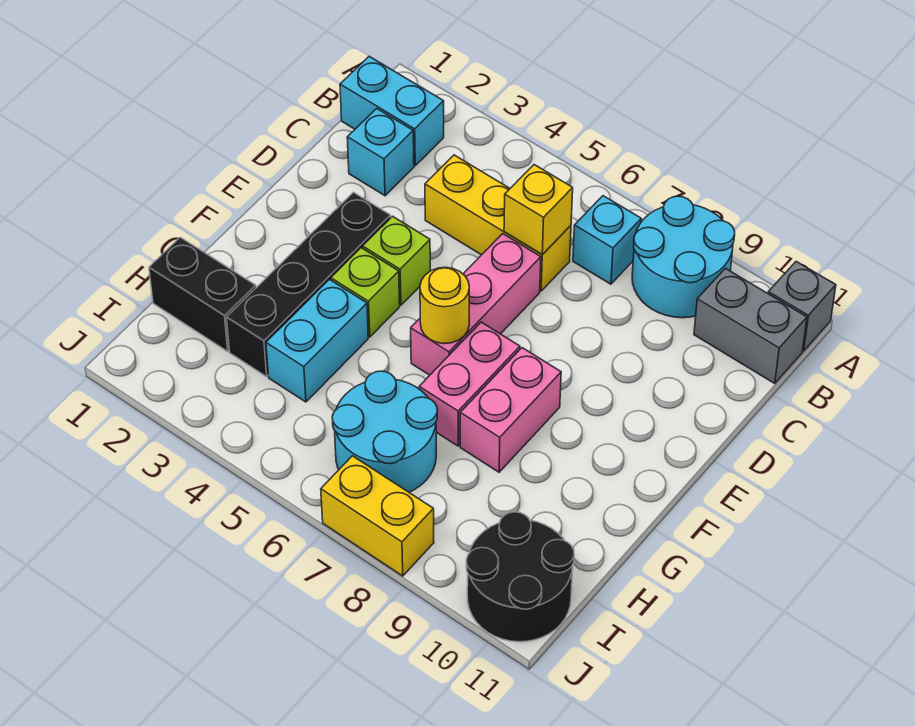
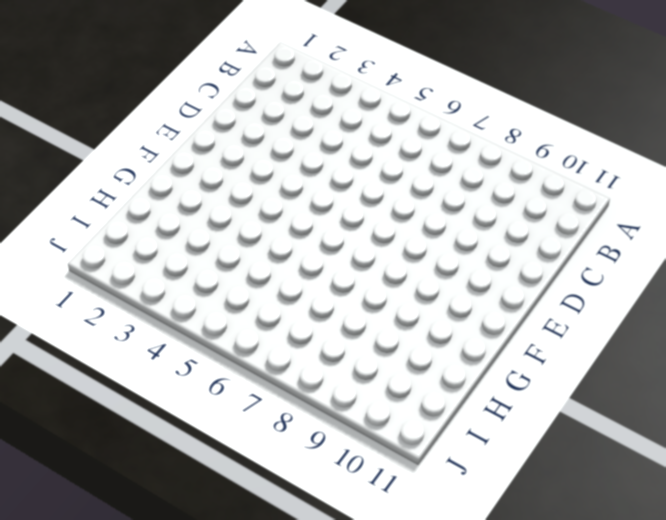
none -> cyan round brick A8:B9 level 1
none -> grey brick A11 level 1
none -> cyan brick B1:B2 level 1

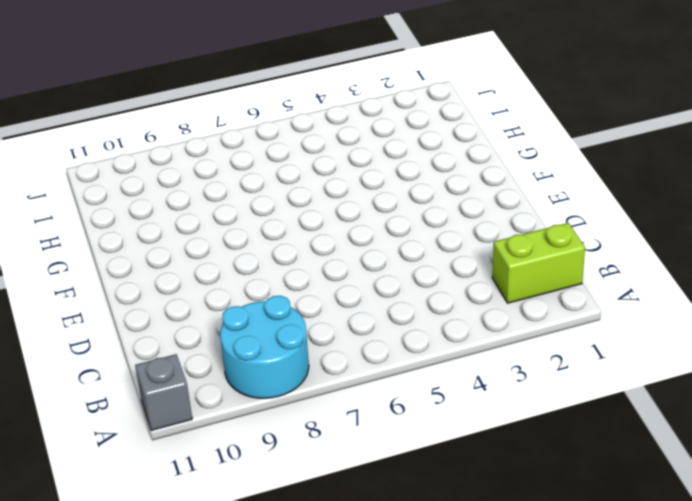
lime brick B1:B2 level 1 -> cyan brick B1:B2 level 1
none -> cyan brick B7 level 1
none -> grey brick B10:B11 level 1
none -> cyan brick C2 level 1

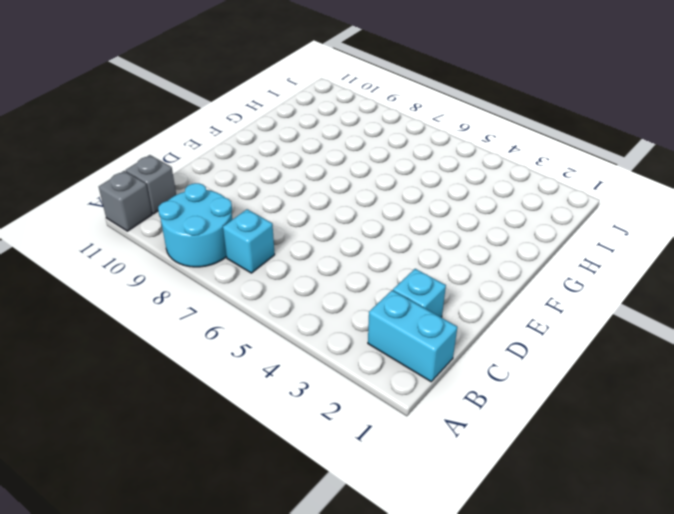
grey brick B11 level 1 -> grey brick B10:B11 level 1
none -> yellow brick C4:C6 level 1
none -> pink brick D6:F6 level 1
none -> black brick E3:H3 level 1

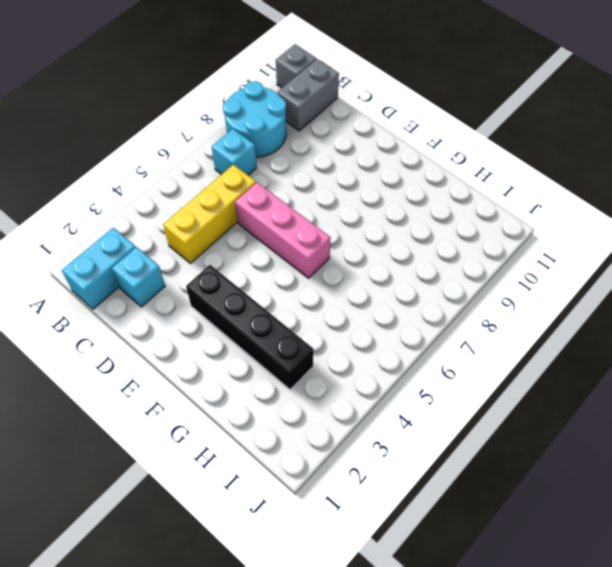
none -> lime brick E4 level 1
none -> lime brick F4 level 1
none -> pink brick F7:G7 level 1

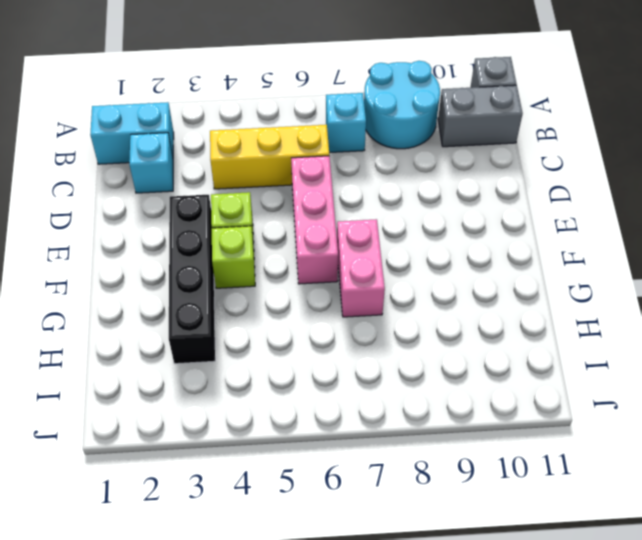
none -> pink brick F8:G8 level 1
none -> cyan brick G4:H4 level 1
none -> black brick H1:H2 level 1

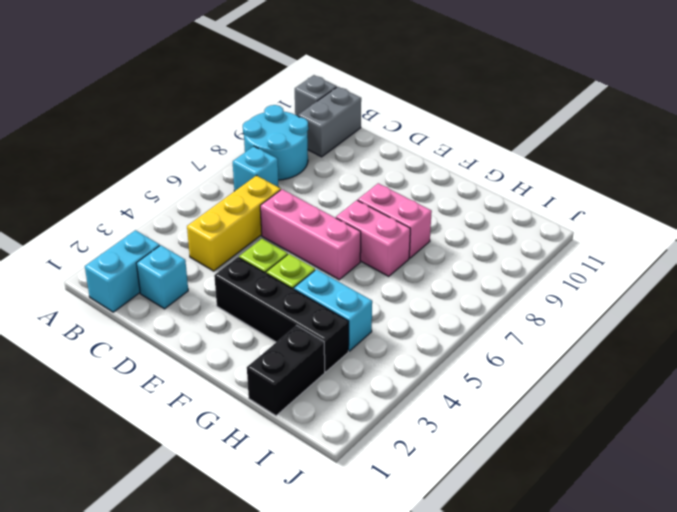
none -> cyan round brick H6:I7 level 1
none -> black round brick I10:J11 level 1
none -> yellow brick J7:J8 level 1

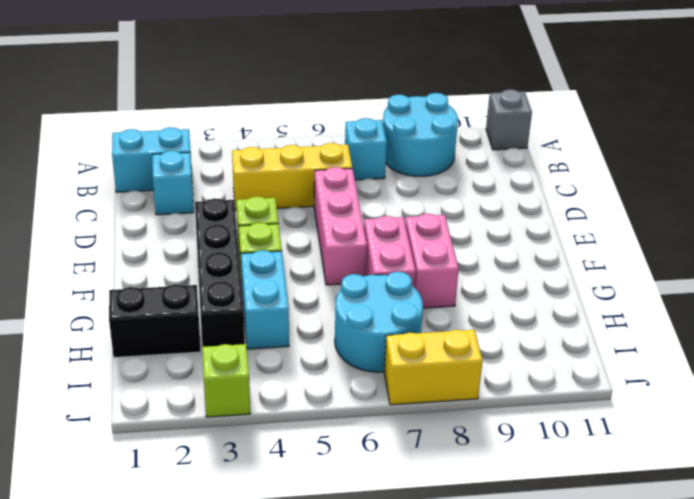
lime brick J3 level 1 -> none
none -> grey brick B10:B11 level 1
none -> black round brick I10:J11 level 1
none -> yellow brick C6 level 2

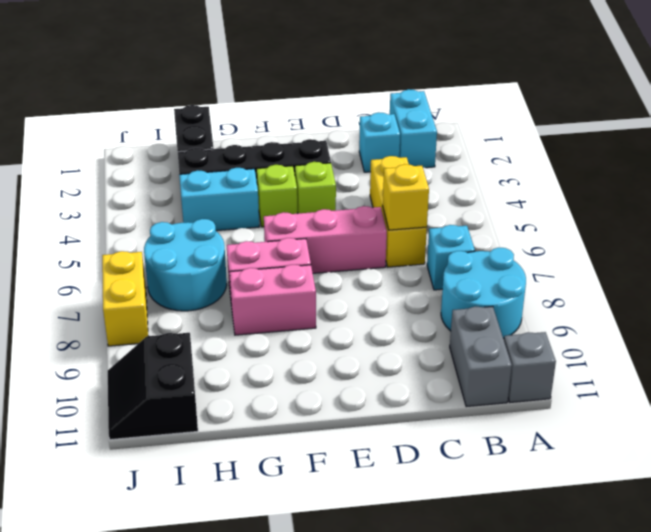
black slope I10:J11 level 1 top I -> black round brick I10:J11 level 1
none -> yellow round brick F6 level 2

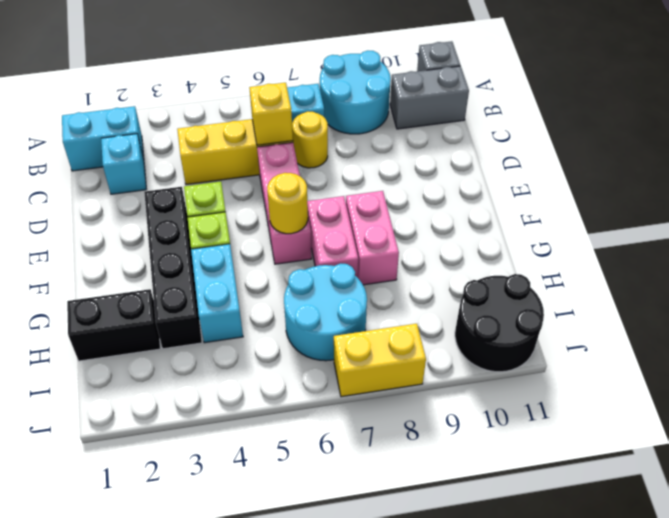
yellow round brick C7 level 1 -> none

